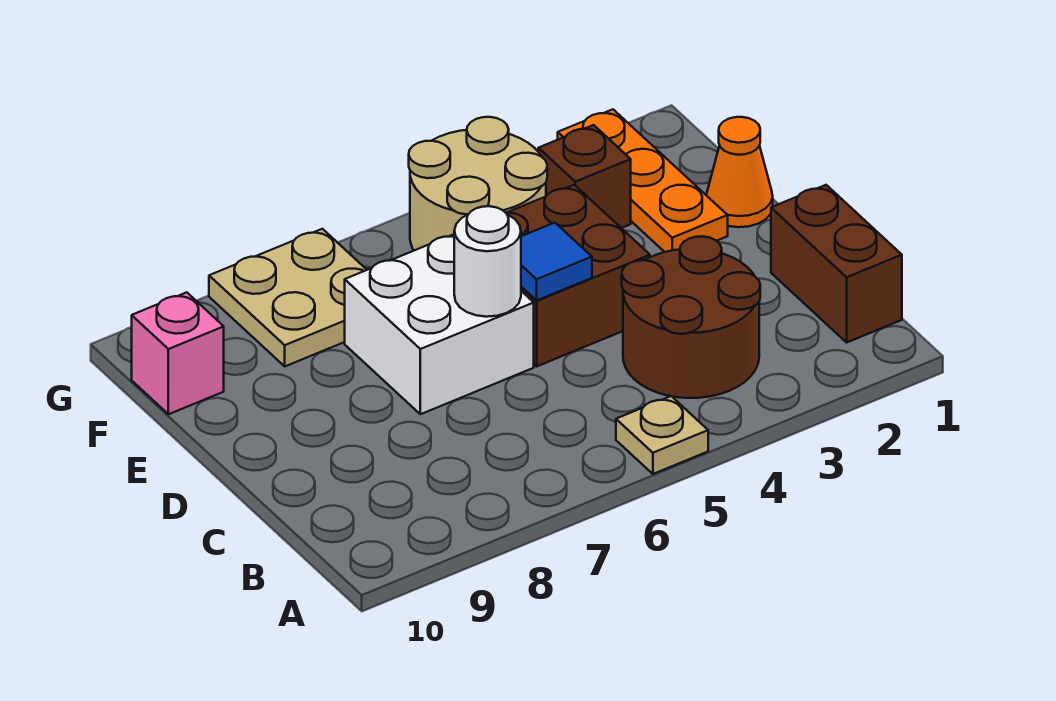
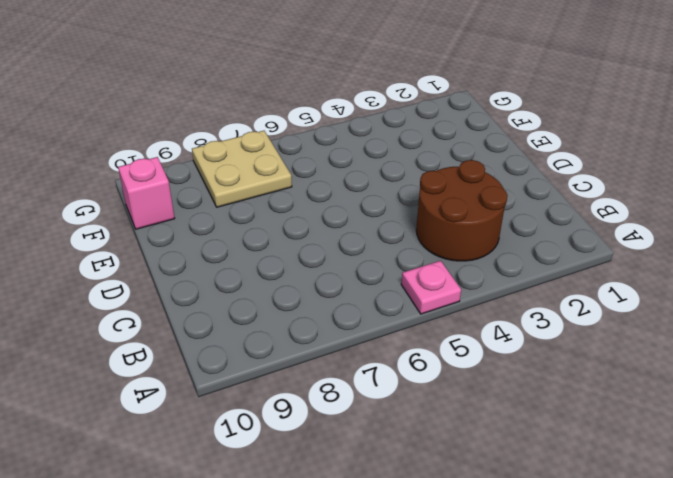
pink plate A5 level 1 -> tan plate A5 level 1
none -> brown brick B1:C1 level 1
none -> brown brick D4:E5 level 1
none -> white brick D6:E7 level 1

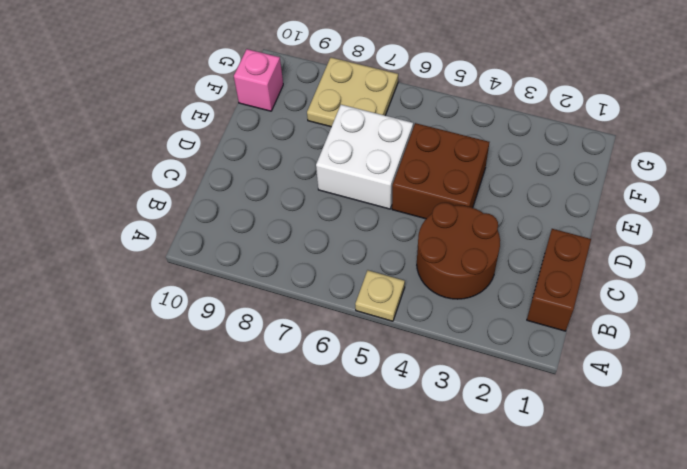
none -> orange cone E1 level 1
none -> orange plate E2:G2 level 1
none -> brown brick F3 level 1

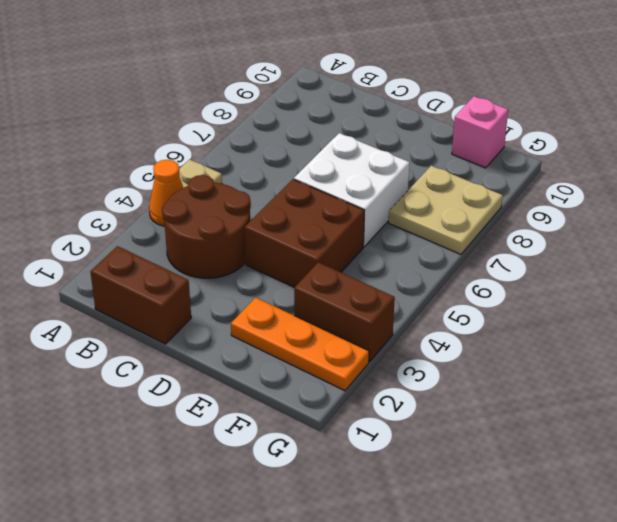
orange cone A4 level 1 -> orange cone E1 level 1
brown brick F3:G3 level 1 -> brown brick F3 level 1
none -> tan round brick F4:G5 level 1
none -> blue tile D5 level 2
none -> white round brick D6 level 2

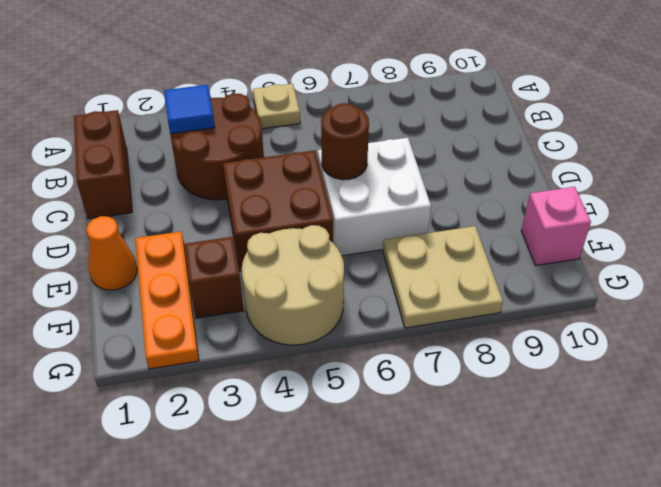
blue tile B3 level 2 -> blue tile D5 level 2
brown round brick D6 level 2 -> white round brick D6 level 2

